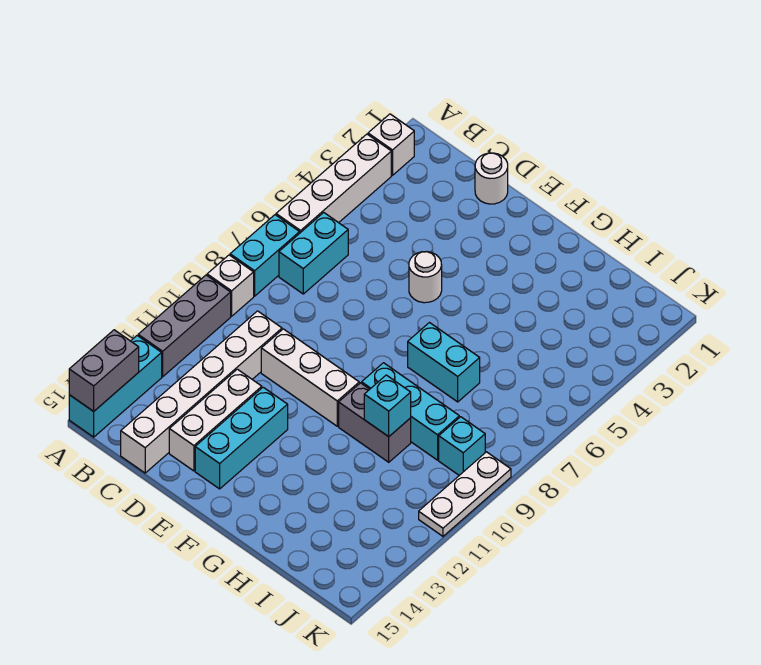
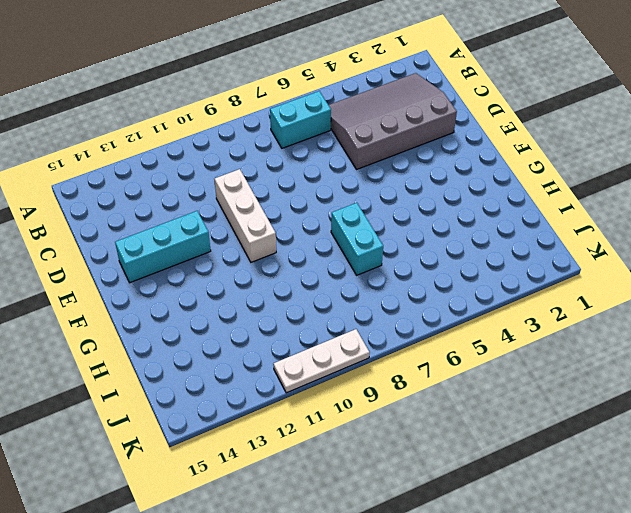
grey slope B2:D5 level 1 top D -> none
none -> white brick A2 level 1
none -> white brick A3:A6 level 1
none -> cyan brick A7:A8 level 1

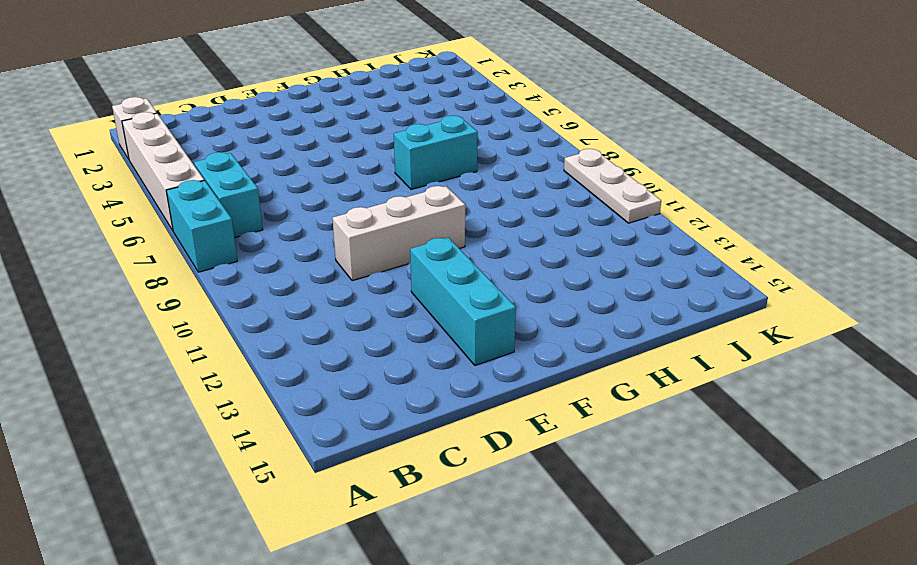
none -> white brick A9 level 1
none -> grey brick A10:A12 level 1
none -> cyan brick A13:A15 level 1

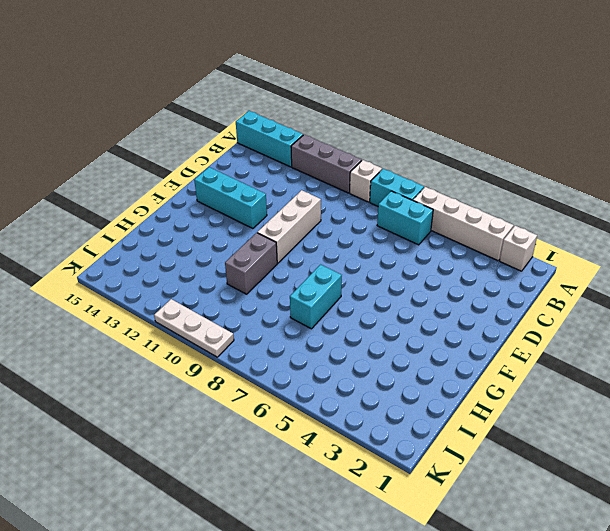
none -> white brick C10:C15 level 1
none -> white round brick D1 level 1
none -> white brick D12:D14 level 1

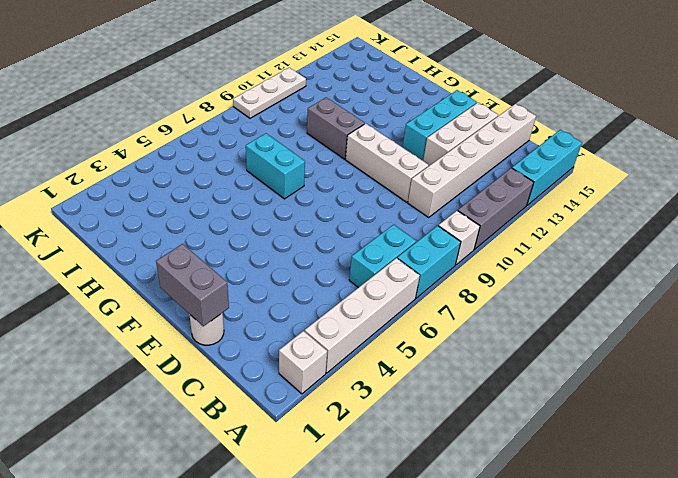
grey brick D1:E1 level 2 -> grey brick A14:A15 level 2
none -> white round brick E5 level 1
none -> cyan brick G9:I9 level 1
none -> cyan brick J9 level 1

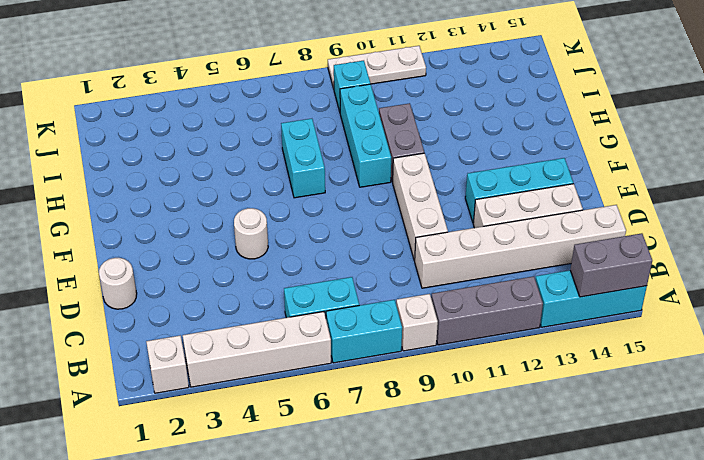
none -> cyan brick H10 level 2

